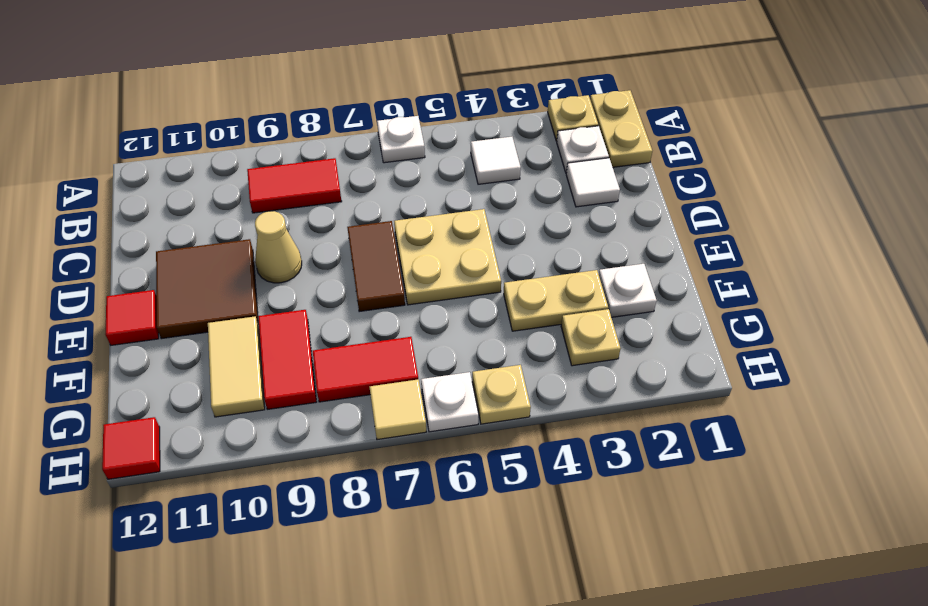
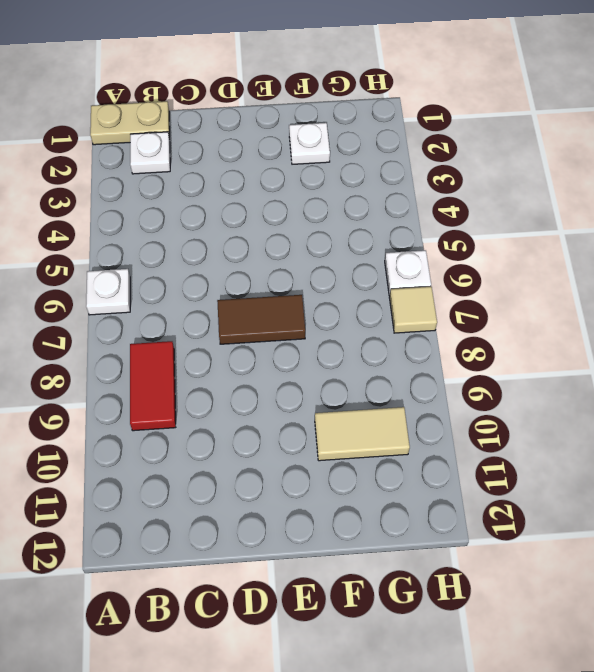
none -> tan plate A2 level 1
none -> white tile B4 level 1
none -> white tile C2 level 1

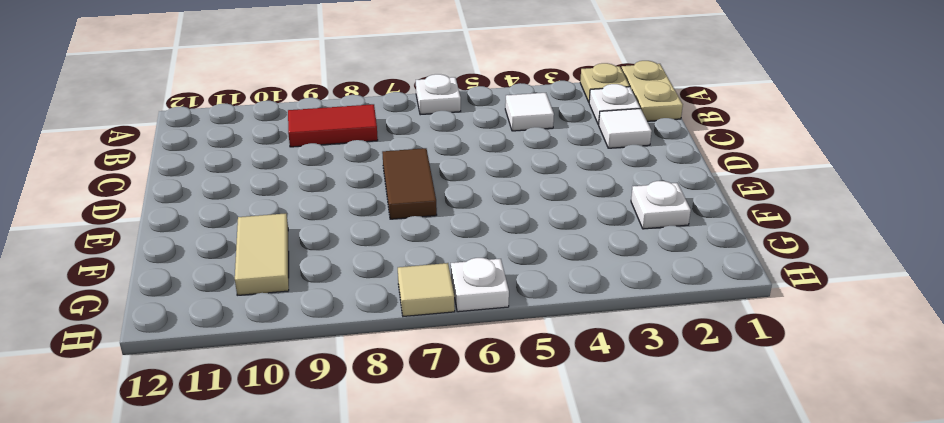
none -> tan plate D5:E6 level 1
none -> tan cone D9 level 1
none -> brown tile D10:E11 level 1

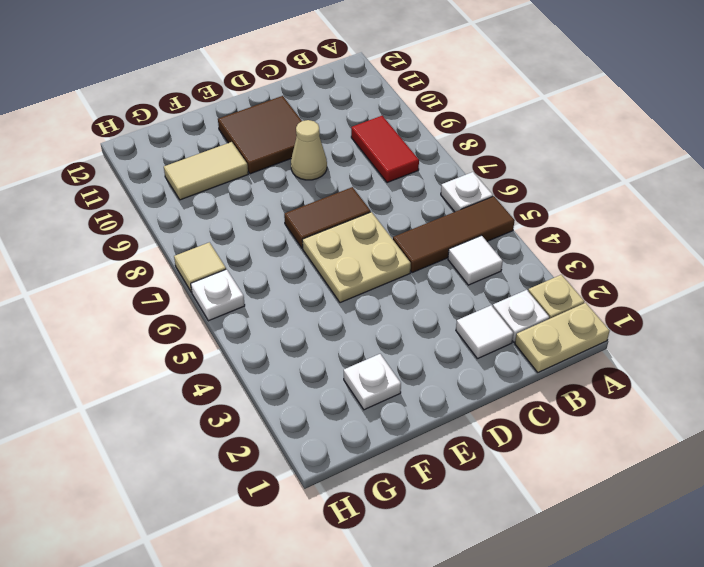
brown tile A5:C5 level 1 -> none
none -> red tile E12 level 1
none -> tan plate F3:F4 level 1
none -> red tile F9:G9 level 1

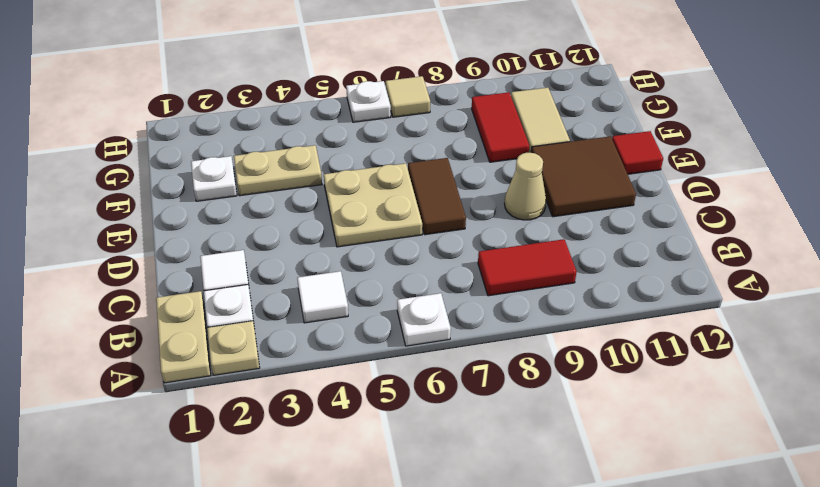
none -> tan plate G3 level 1
none -> red tile G7:G8 level 1
none -> tan plate H5 level 1

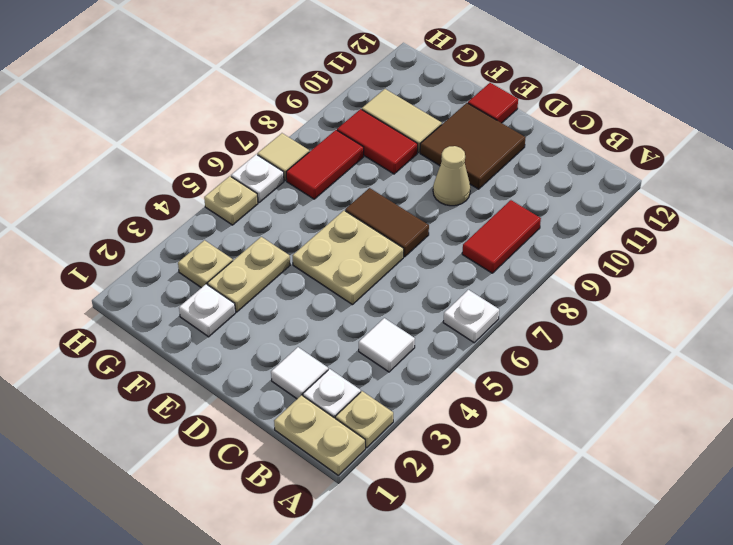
none -> red tile H12 level 1

